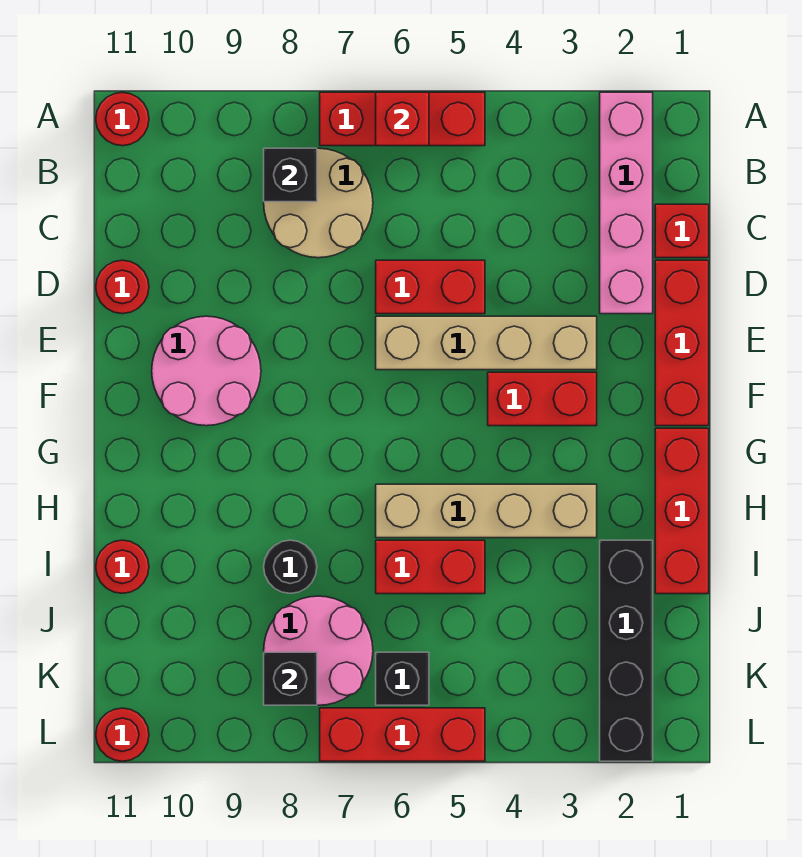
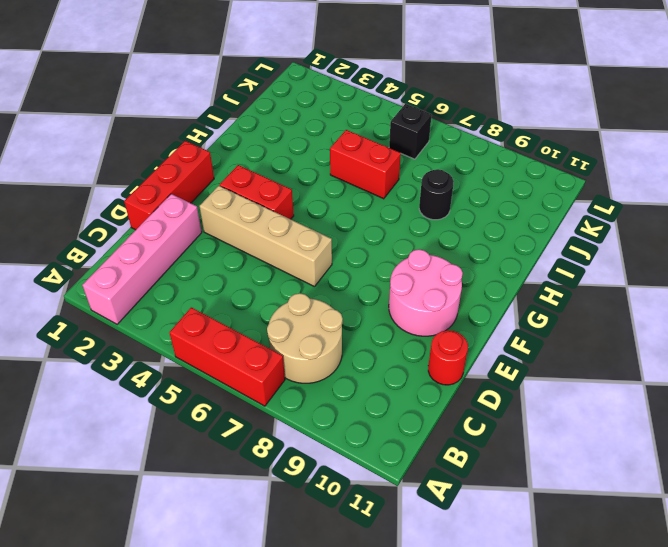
none -> red round brick A11 level 1
none -> red brick C1 level 1
none -> red brick D5:D6 level 1

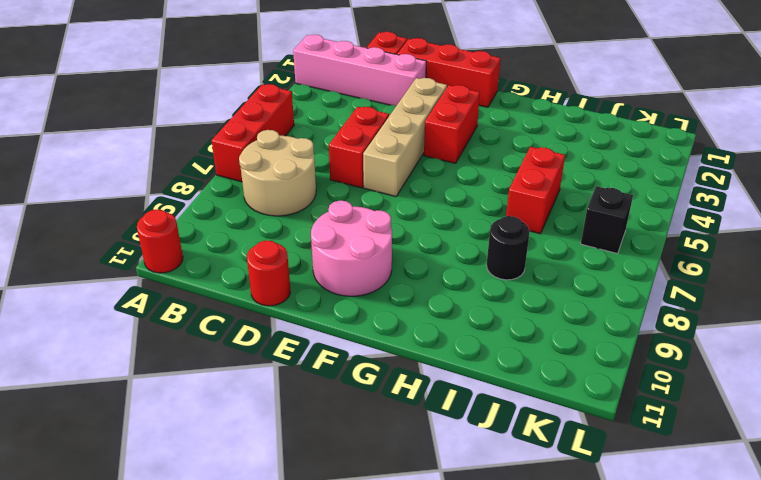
none -> red brick G1:I1 level 1
none -> tan brick H3:H6 level 1
none -> black brick I2:L2 level 1

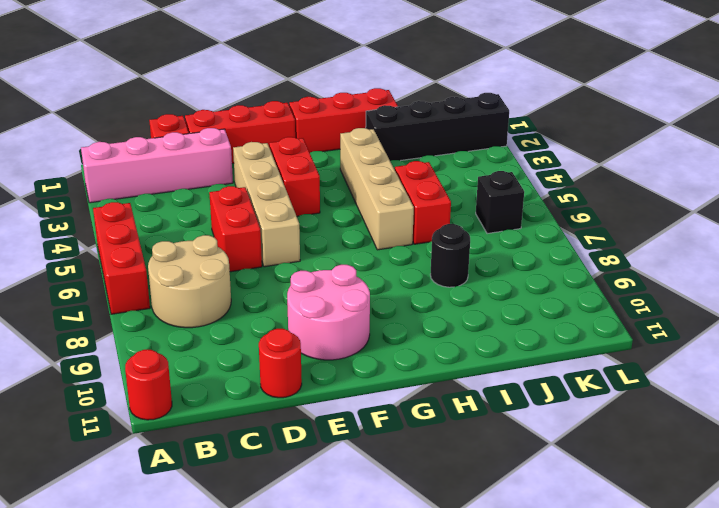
none -> red round brick I11 level 1
none -> pink round brick J7:K8 level 1
none -> red brick L5:L7 level 1

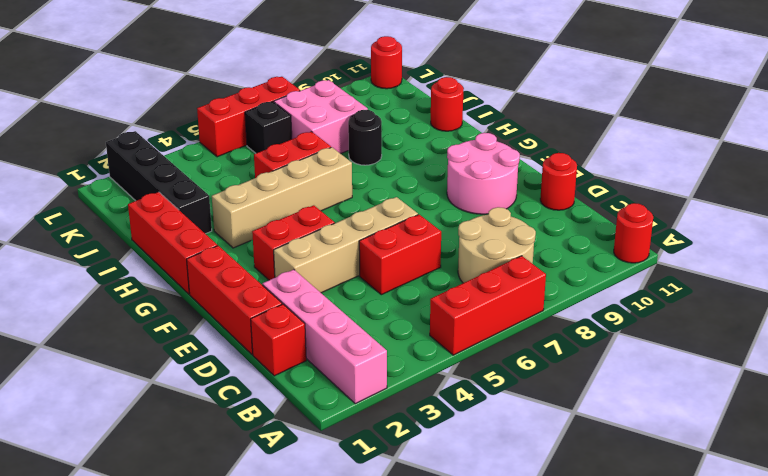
pink brick J7:K8 level 1 -> pink round brick J7:K8 level 1
none -> red brick A6 level 2
none -> black brick B8 level 2
none -> black brick K8 level 2

